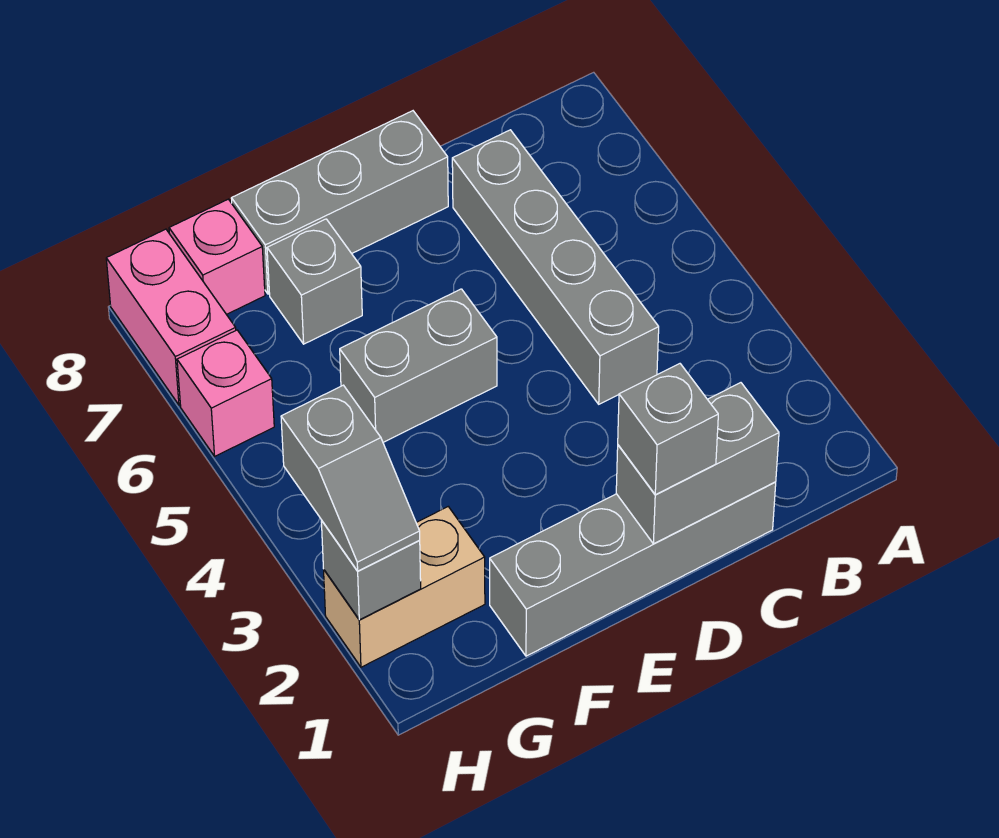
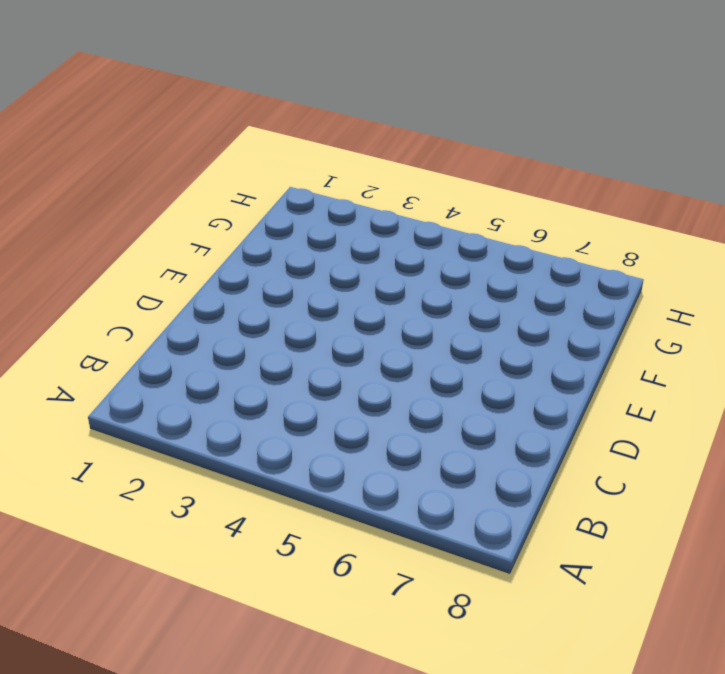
none -> grey brick C1:F1 level 1
none -> grey brick C4:C7 level 1
none -> grey brick D8:F8 level 1

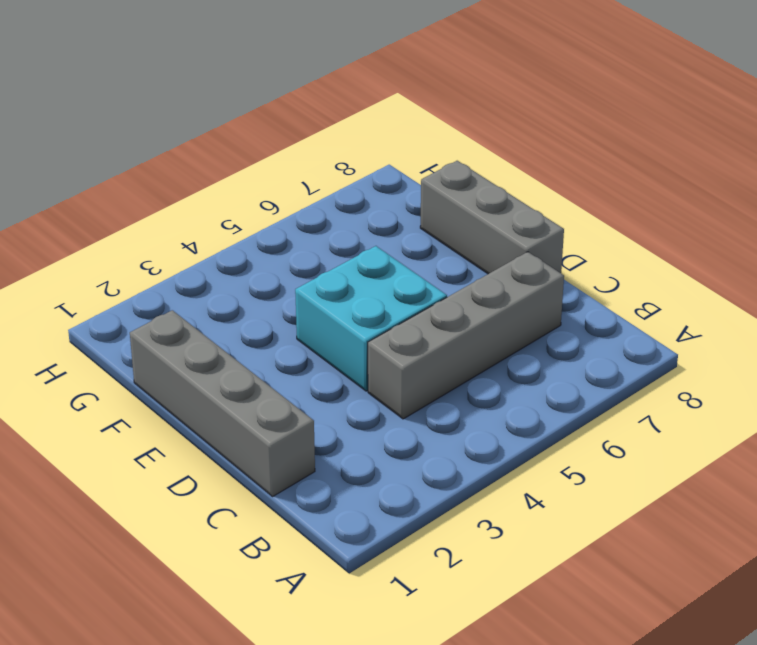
cyan brick D4:E5 level 1 -> grey brick E5:F5 level 1
none -> grey brick F7 level 1
none -> tan brick G2:H2 level 1
none -> pink brick G8 level 1

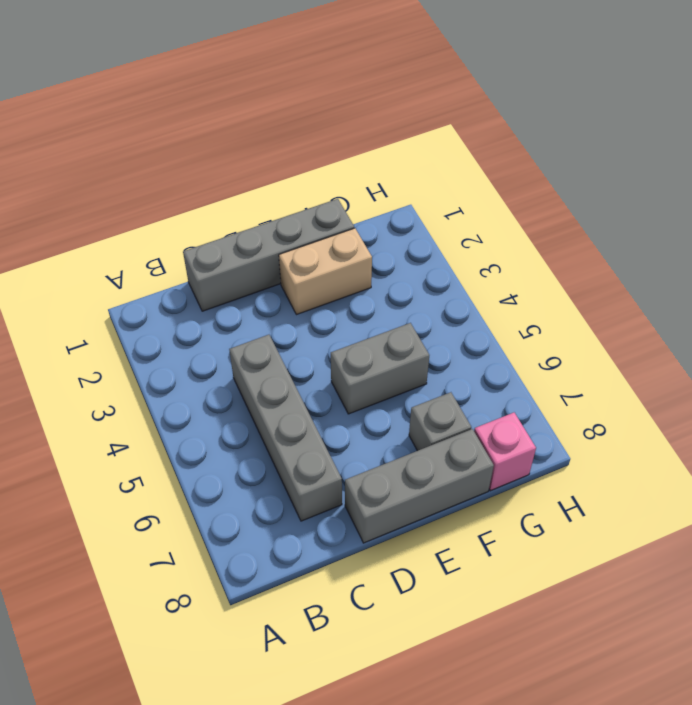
tan brick E2:F2 level 1 -> tan brick G2:H2 level 1
none -> pink brick H6 level 1
none -> pink brick H7:H8 level 1
none -> grey brick C1:D1 level 2

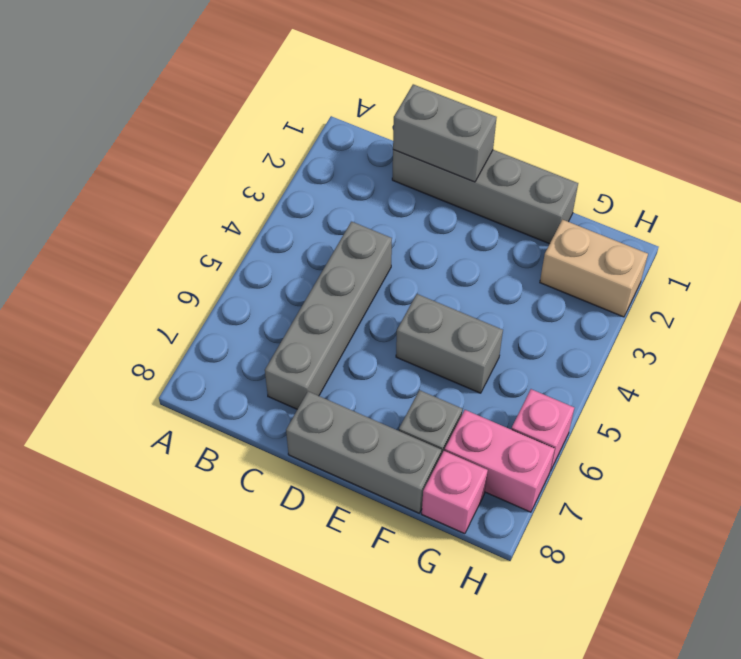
pink brick G7:H7 level 1 -> pink brick H7:H8 level 1
none -> grey brick H2 level 2
none -> grey brick D1 level 3
none -> grey slope H2:H3 level 3 top 3

